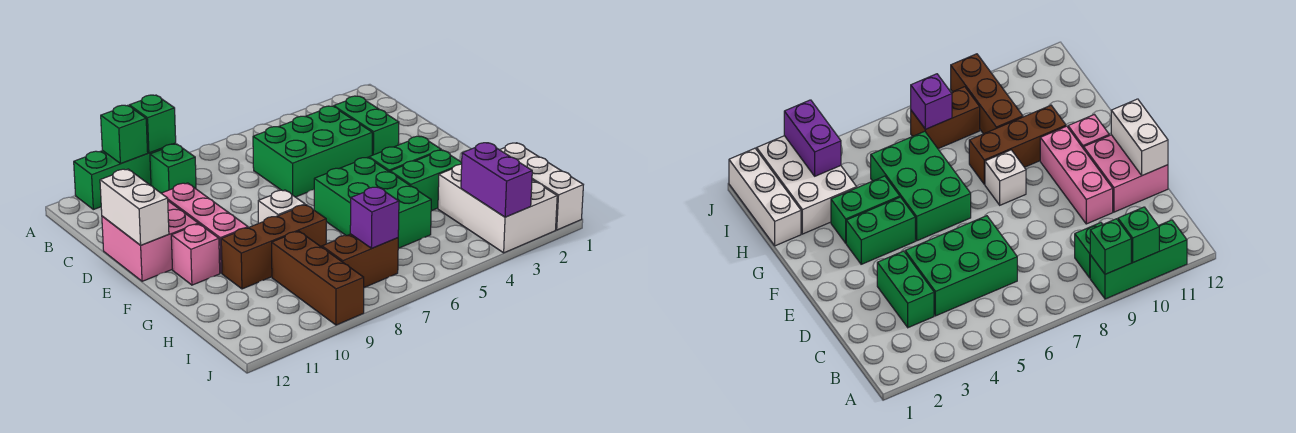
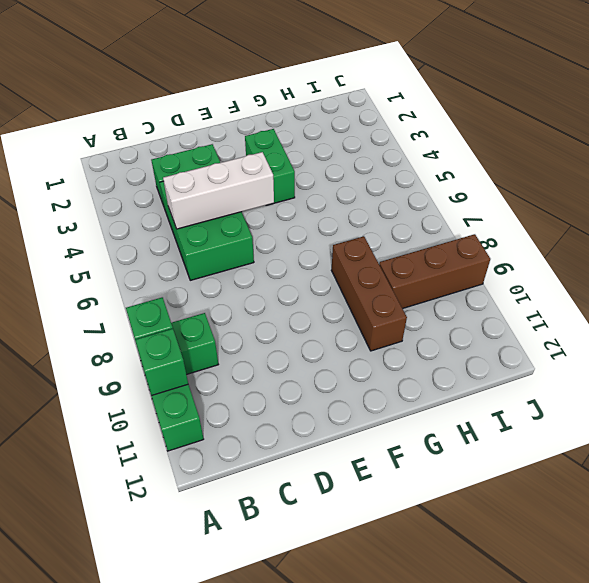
white brick C5:E5 level 2 -> white brick H1:J1 level 1
none -> pink brick D10:F10 level 1
none -> pink brick D11:E12 level 1
none -> green brick F5:H6 level 1

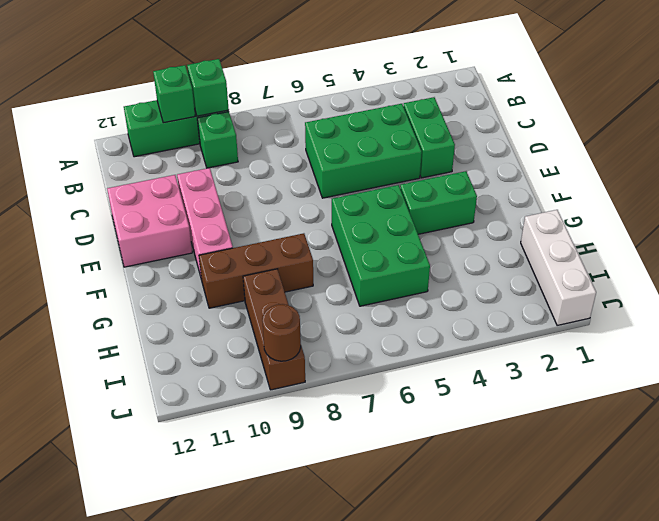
brown round brick J9 level 2 -> none
none -> white brick F8 level 1
none -> pink brick F11 level 1
none -> green brick G3:G4 level 1

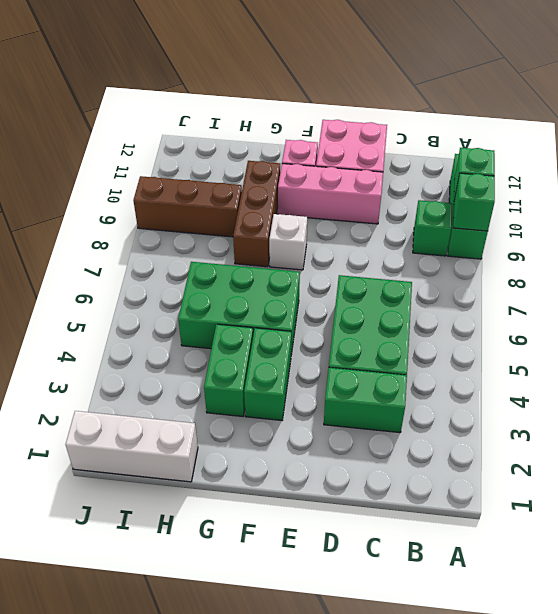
none -> white brick H2:J3 level 1
none -> brown brick I7:I8 level 1
none -> white brick D12:E12 level 2

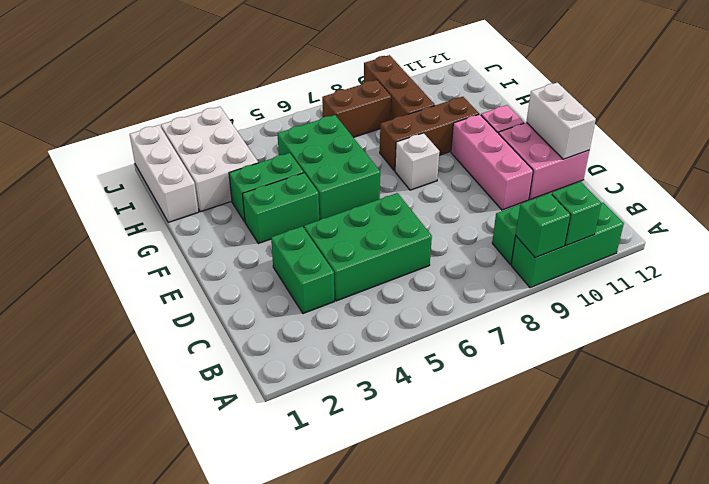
none -> purple brick I3:J3 level 2
none -> purple brick I7 level 2

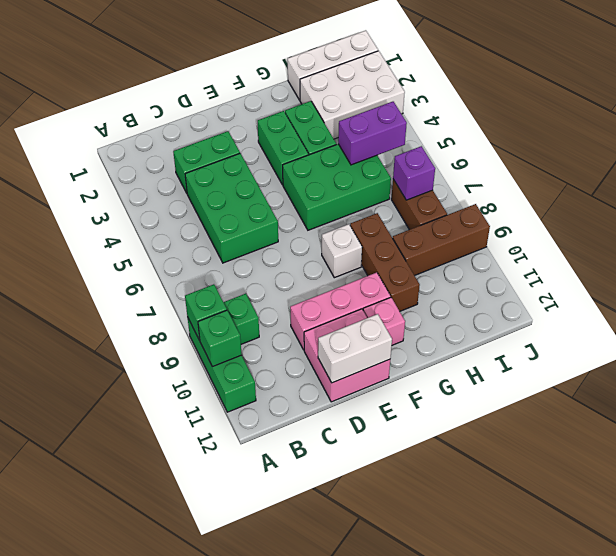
purple brick H5:I5 level 2 -> purple brick I3:J3 level 2

